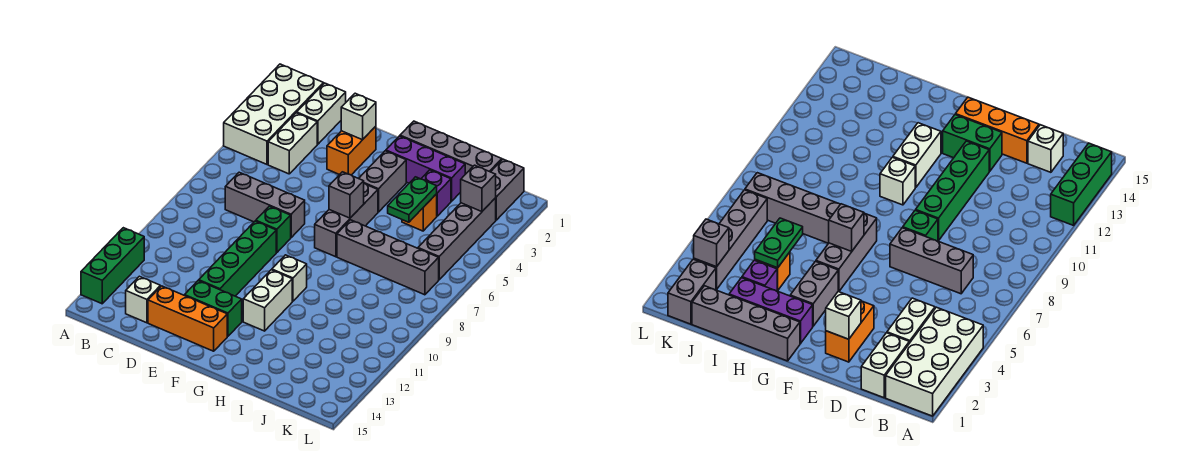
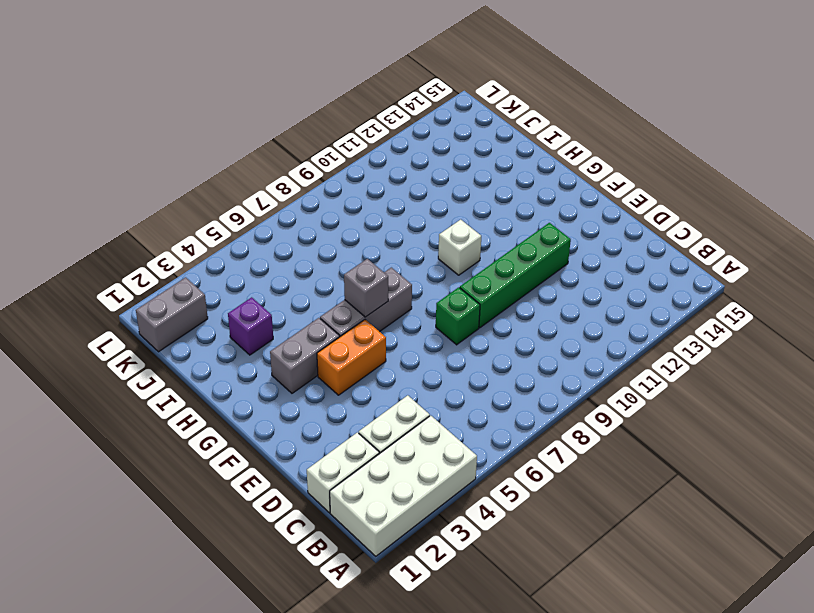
orange brick F4:F5 level 1 -> orange brick E2:E3 level 1
none -> green brick A12:A14 level 1
none -> grey brick C7:E7 level 1
none -> white brick C14 level 1

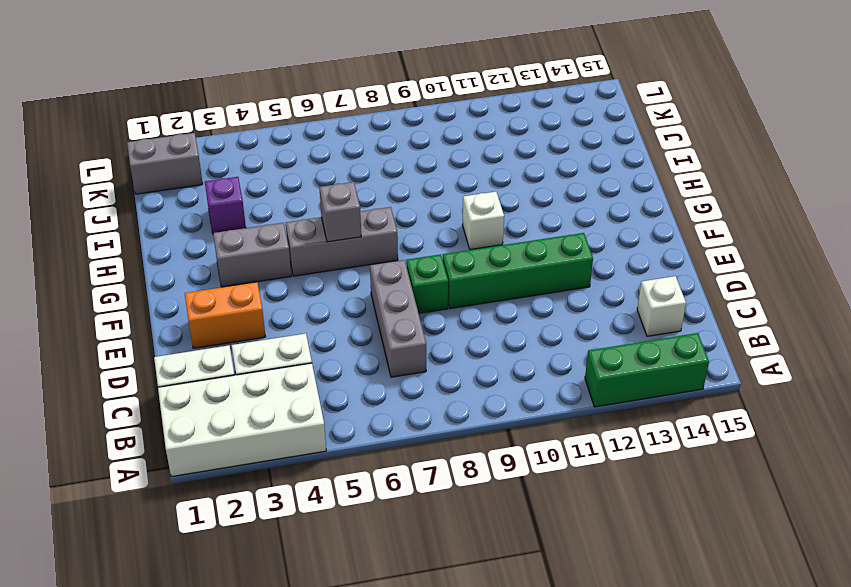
none -> orange brick D14:F14 level 1
none -> green brick E13:F13 level 1
none -> grey brick G1:J1 level 1

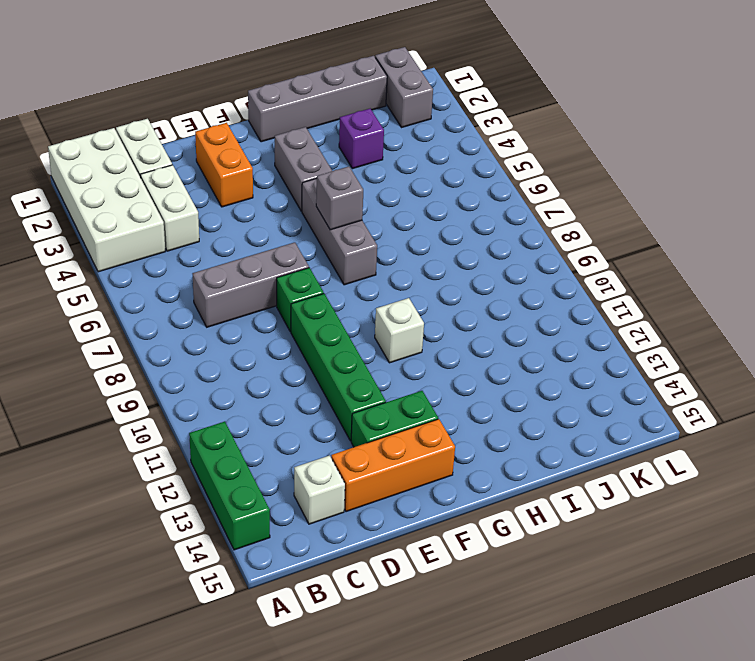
none -> purple brick G2:I2 level 1
none -> white brick G11:G12 level 1
none -> grey brick H7:K7 level 1

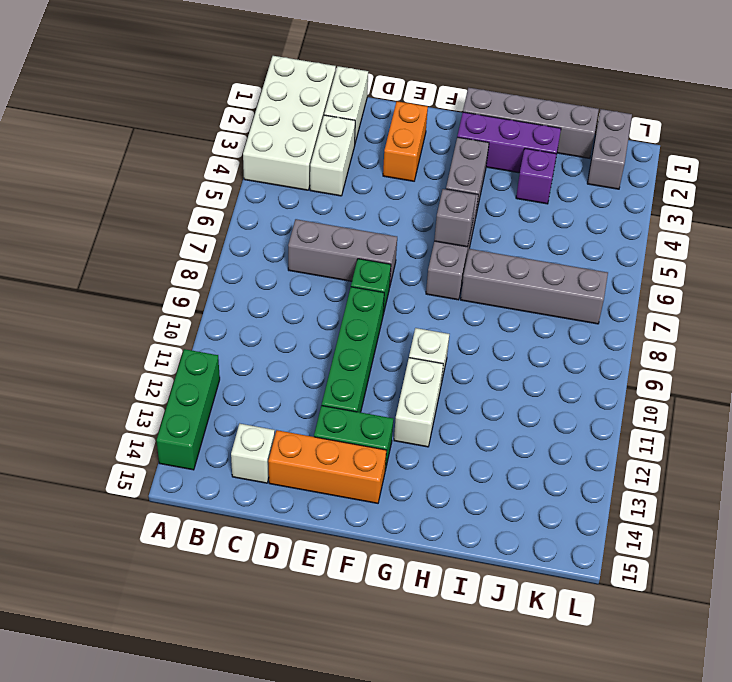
none -> orange brick I4 level 1
none -> grey brick K3:K6 level 1
none -> white brick E2 level 2

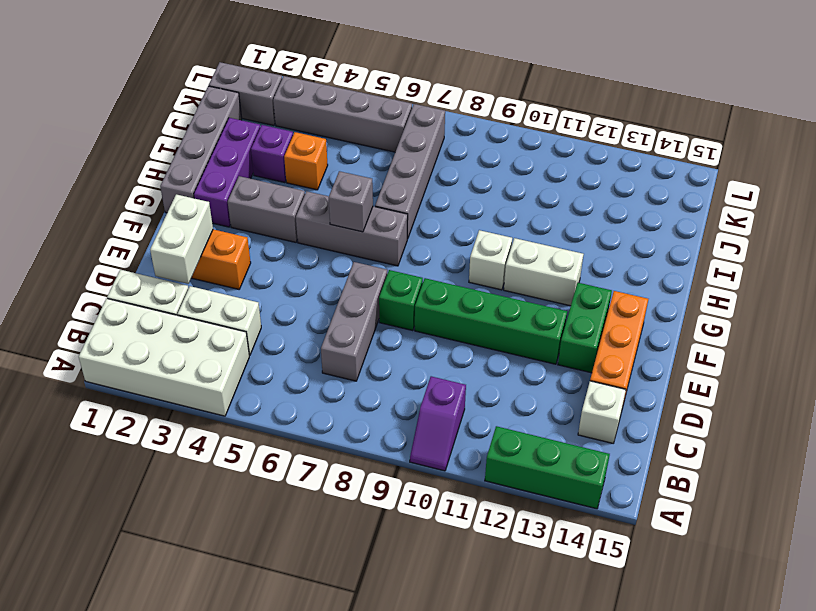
purple slope A10:B10 level 1 top B -> none
white brick D2:E2 level 2 -> white brick E2 level 2
none -> green plate I4:I5 level 2
none -> grey brick K3 level 2

